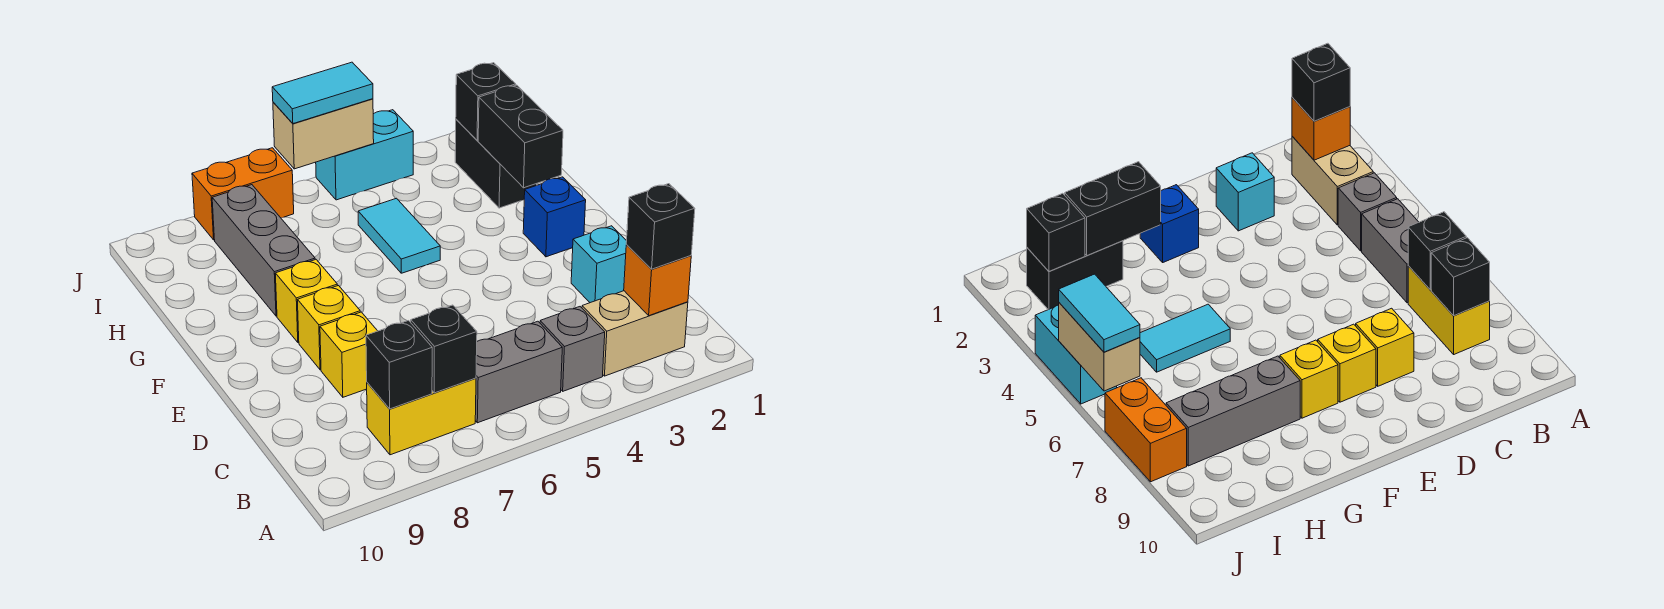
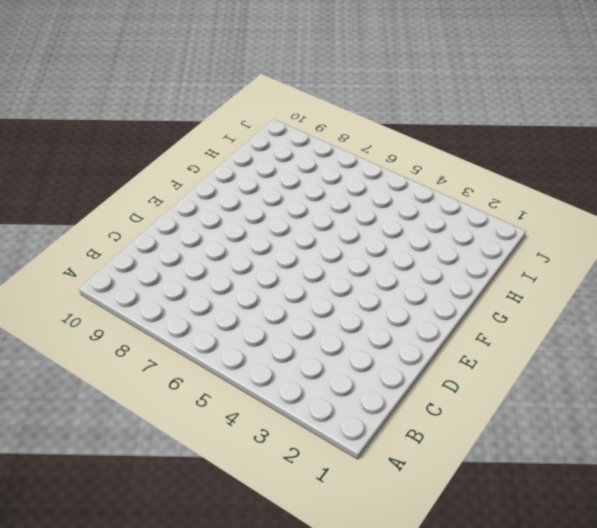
none -> tan brick B2:B3 level 1
none -> grey brick B4 level 1
none -> grey brick B5:B6 level 1

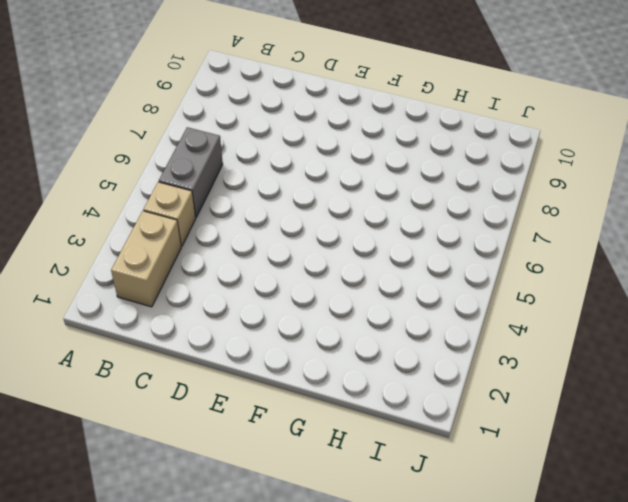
tan brick B4 level 1 -> grey brick B4 level 1
none -> yellow brick B7:B8 level 1
none -> cyan brick D2 level 1
none -> yellow brick D8 level 1

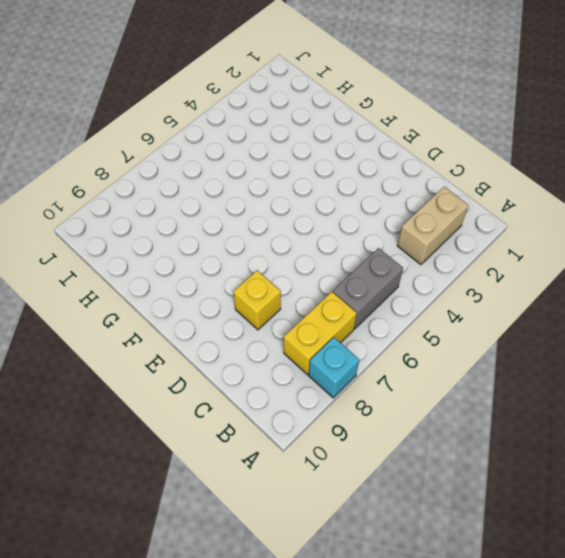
cyan brick A8 level 1 -> cyan brick D2 level 1
none -> grey brick B4 level 1
none -> yellow brick E8 level 1
none -> blue brick F2 level 1

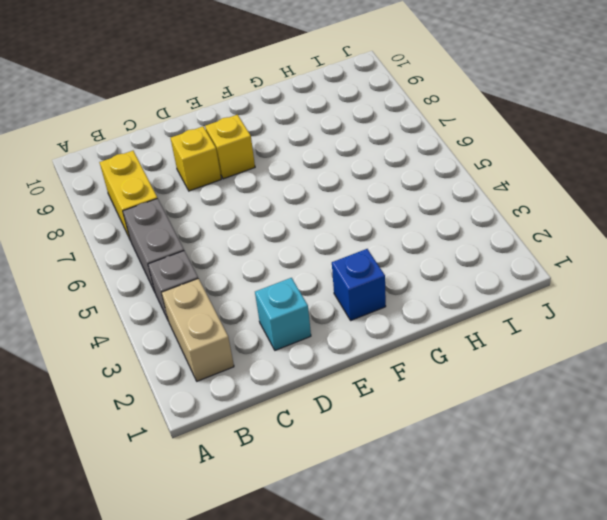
none -> yellow brick F8 level 1
none -> cyan tile G5:H5 level 1
none -> grey brick G8:I8 level 1

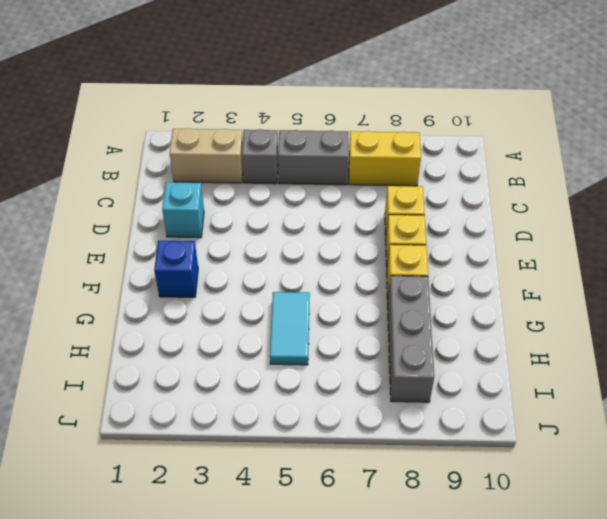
none -> black brick H2:I2 level 1
none -> cyan brick J4:J5 level 1
none -> orange brick J7:J8 level 1

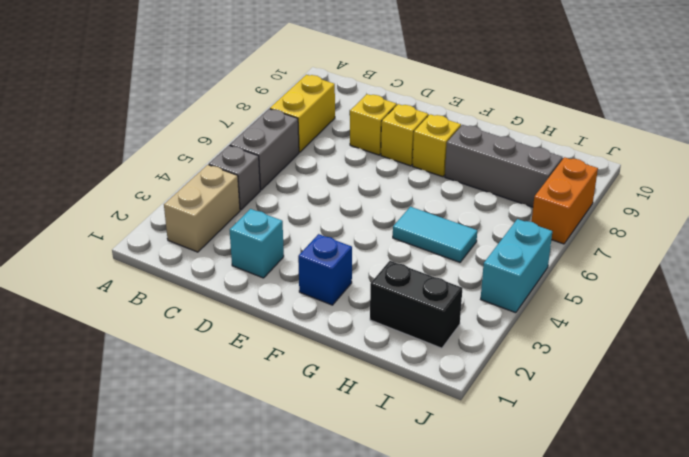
none -> orange brick B2 level 2
none -> black brick B7 level 2
none -> black brick B8 level 2

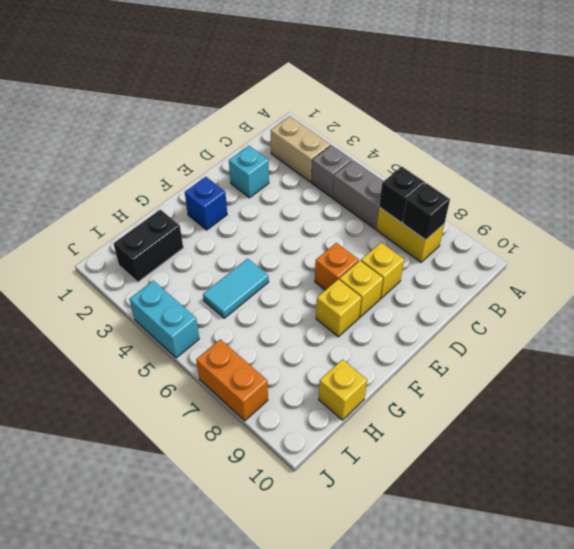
orange brick E7 level 1 -> orange brick B2 level 2
yellow brick H10 level 1 -> none
none -> grey brick G8:I8 level 1
none -> black brick G2:H2 level 2
none -> black brick I2 level 2

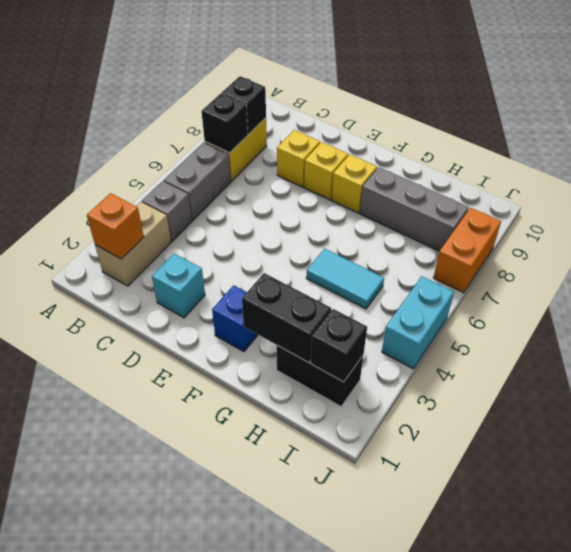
none -> tan brick J5:J6 level 2
none -> black brick B2 level 3
none -> cyan tile J5:J6 level 3

